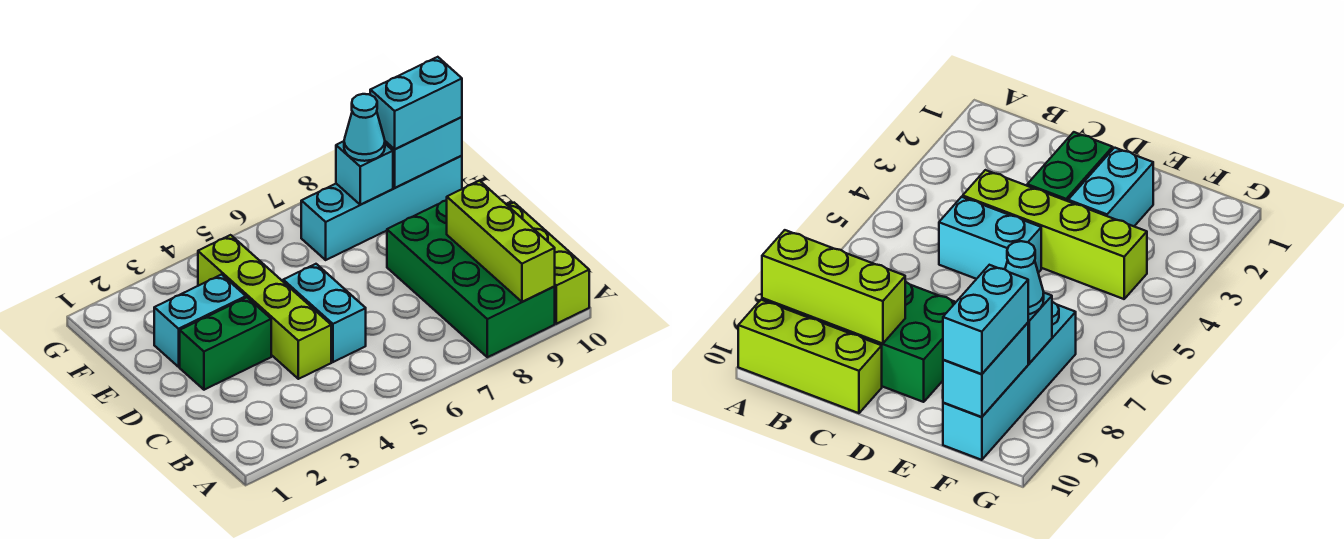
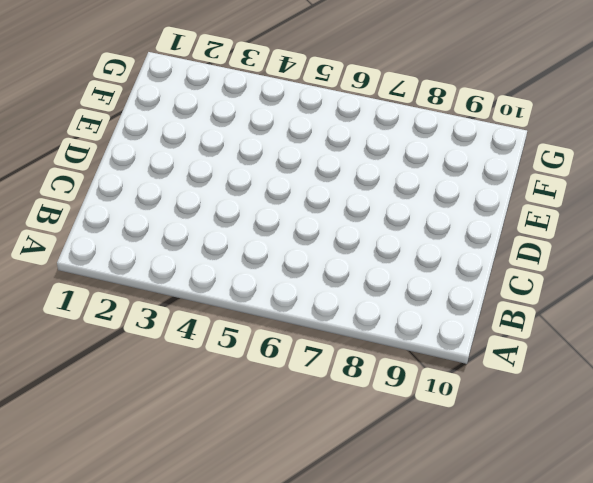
none -> green brick A8:D9 level 1
none -> lime brick A10:C10 level 1
none -> lime brick C4:F4 level 1

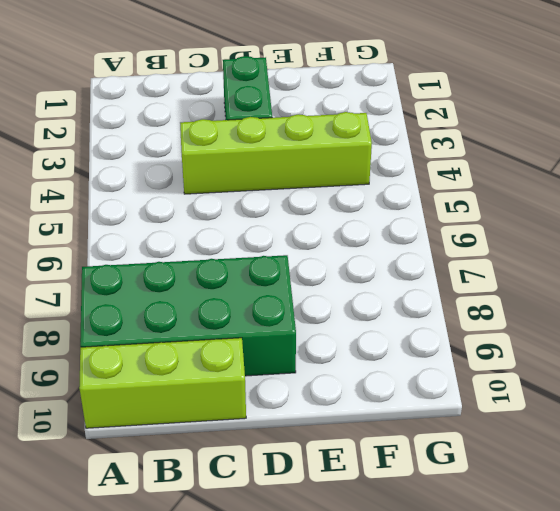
none -> cyan brick C5:D5 level 1
none -> cyan brick E2:E3 level 1
none -> cyan brick F7:F10 level 1

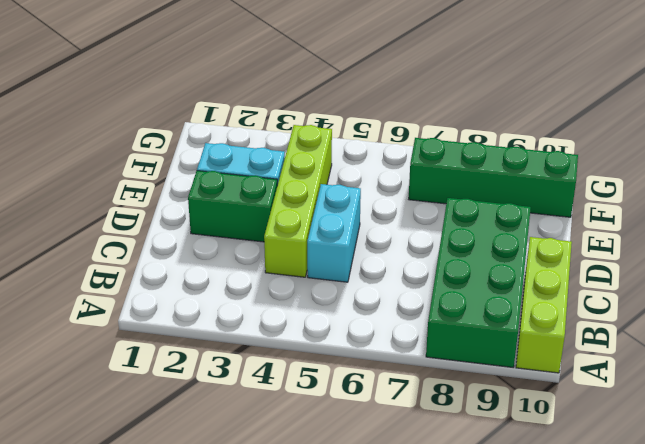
green brick F7:F10 level 1 -> cyan brick F7:F10 level 1
none -> lime brick A9:C9 level 2
none -> cyan brick F8 level 2
none -> cyan brick F9:F10 level 2

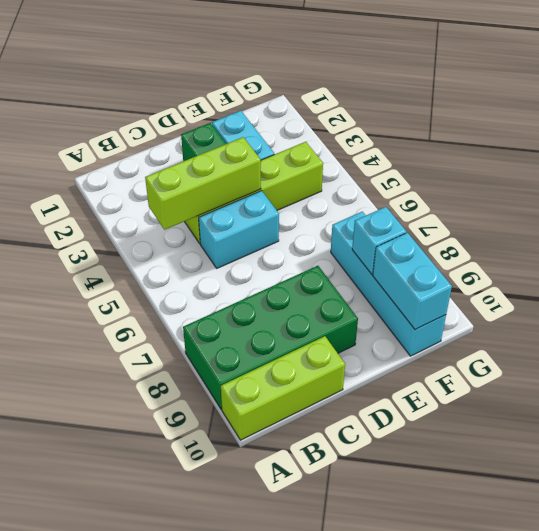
lime brick B4:D4 level 2 -> lime brick A9:C9 level 2
none -> cyan cone F8 level 3
none -> cyan brick F9:F10 level 3

